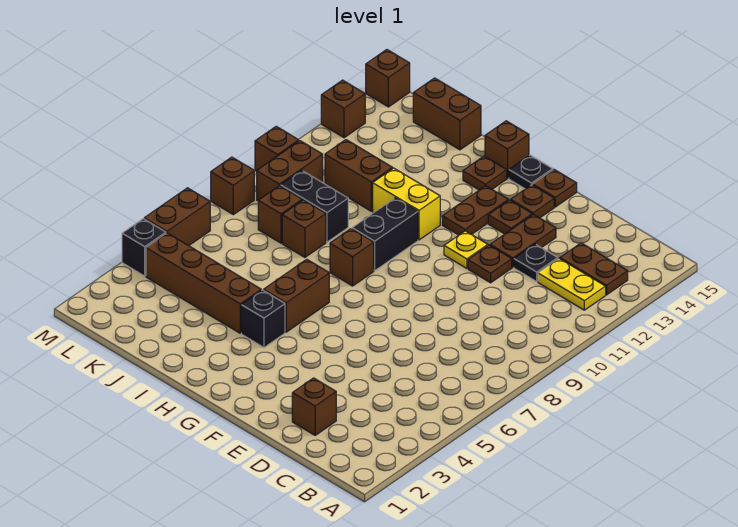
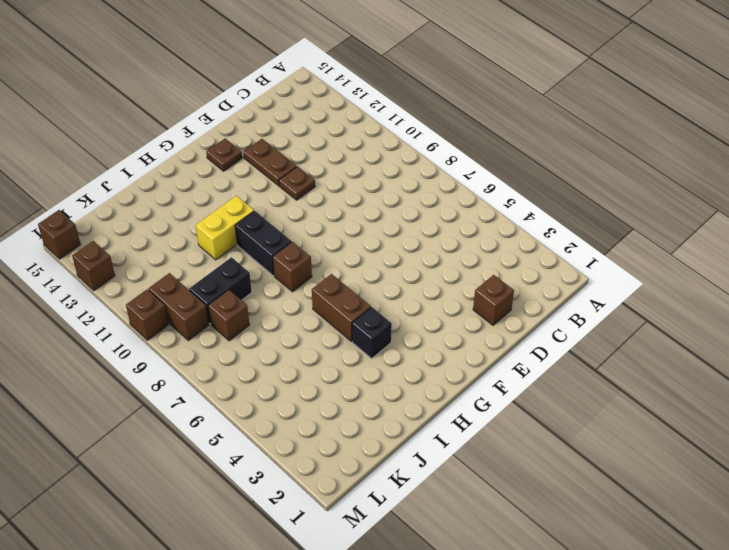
none -> yellow plate B12:C12 level 1
none -> brown plate B13:C13 level 1
none -> black plate D12 level 1
none -> yellow plate F11 level 1

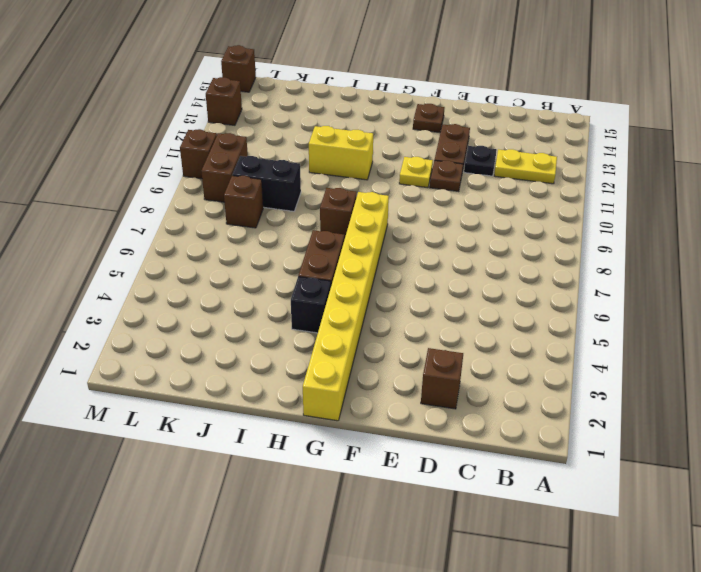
yellow brick G1:G8 level 1 -> none
none -> brown plate B13:C13 level 1
none -> brown plate F13 level 1
none -> brown plate F15 level 1
none -> brown plate G12:G13 level 1

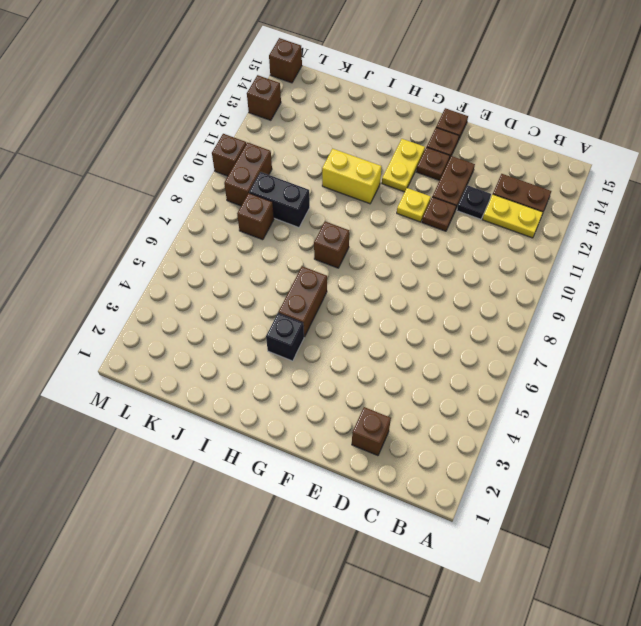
yellow plate G12:G13 level 1 -> brown plate G12:G13 level 1
none -> black plate G15 level 1
none -> black brick H9:H10 level 1
none -> brown plate H14 level 1
none -> brown brick H15 level 1

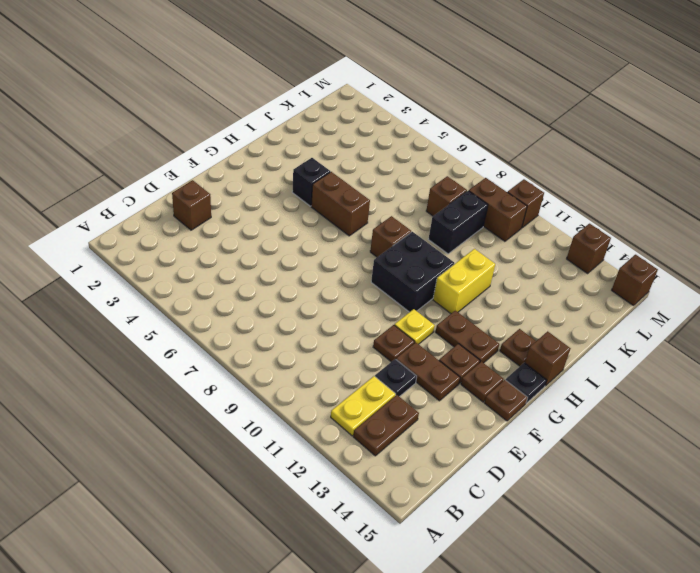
black brick G9:H10 level 1 -> black brick H9:H10 level 1
none -> brown brick I4:L4 level 1
none -> brown brick J8 level 1
none -> brown brick J11:K11 level 1
none -> brown brick J15:K15 level 1

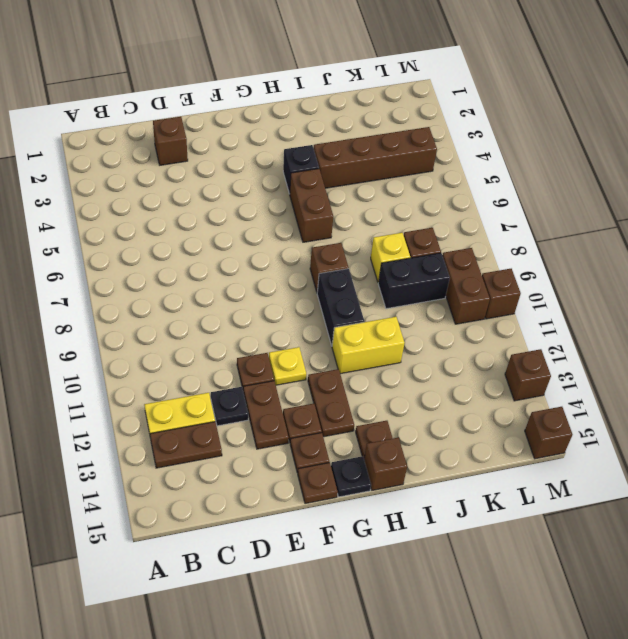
yellow brick J8 level 1 -> brown brick J8 level 1
none -> brown brick J11:K11 level 1
none -> brown brick J15:K15 level 1
none -> black brick M4 level 1
none -> brown brick M5:M6 level 1

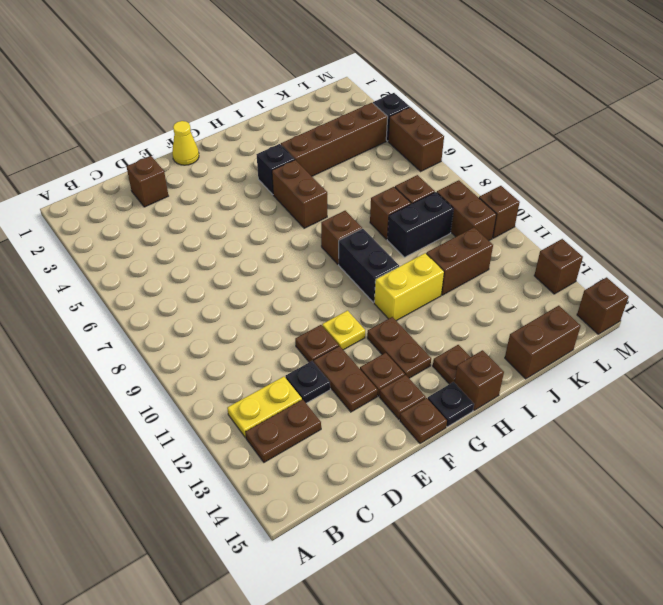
yellow cone F1 level 1 -> none
none -> brown brick M8 level 1

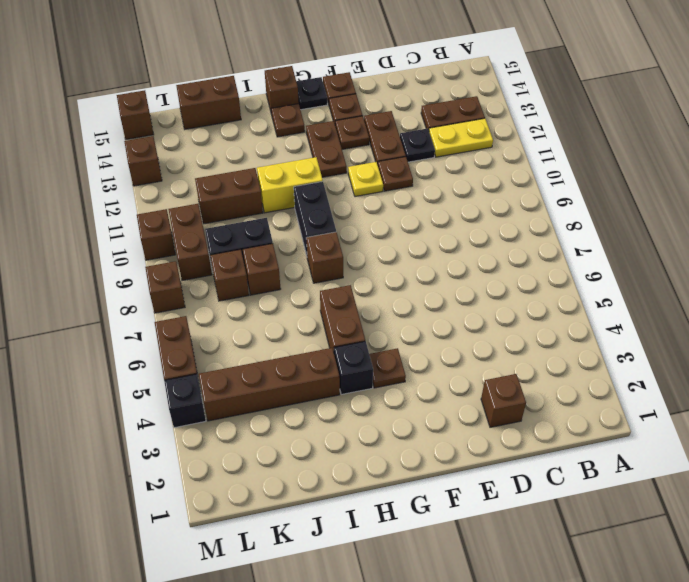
brown plate G4 level 1 -> none

